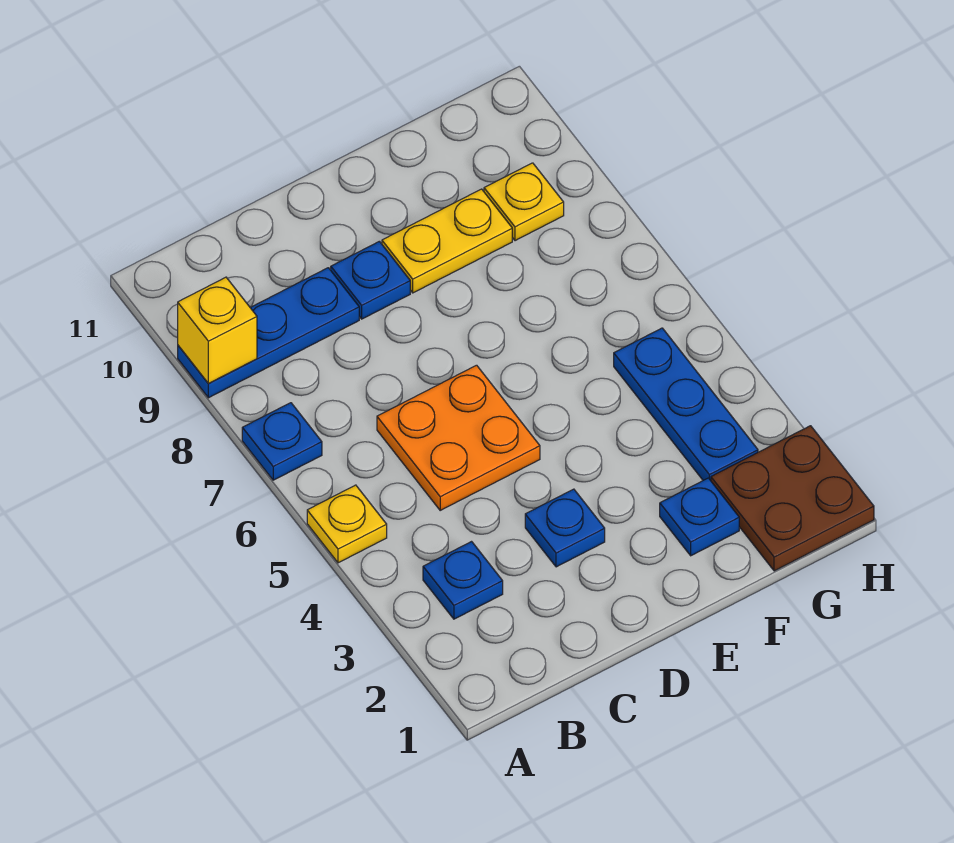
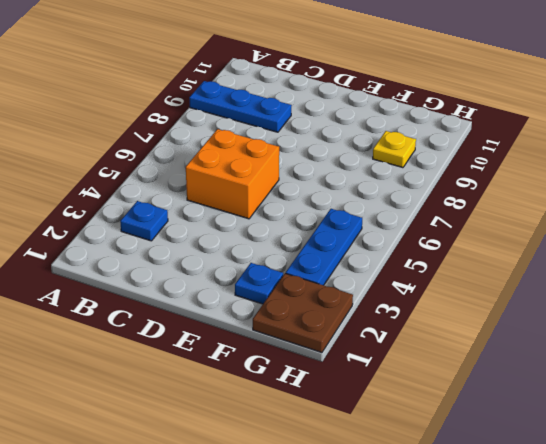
orange brick C5:D6 level 1 -> orange plate C5:D6 level 1
none -> yellow plate A5 level 1
none -> blue plate A7 level 1
none -> blue plate D3 level 1

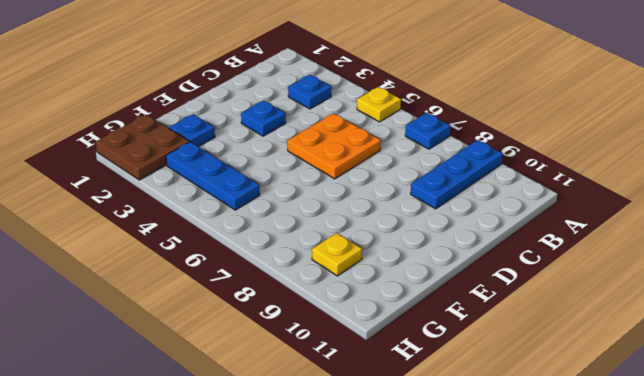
none -> blue plate D9 level 1
none -> yellow plate E9:F9 level 1
none -> yellow brick A9 level 2

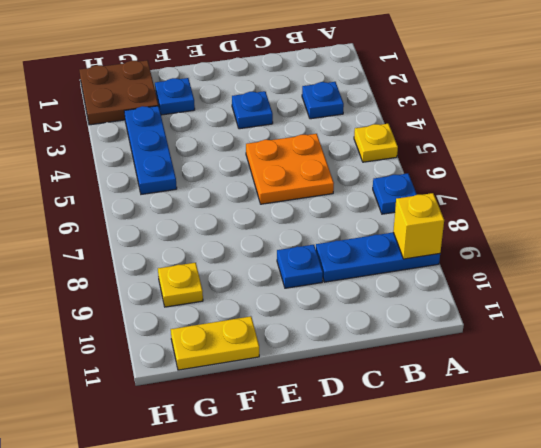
yellow plate F11:G11 level 1 -> yellow plate E9:F9 level 1

